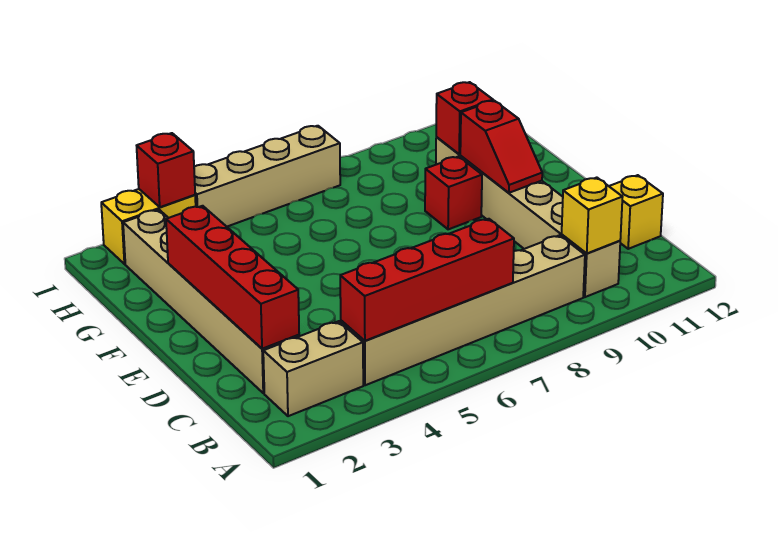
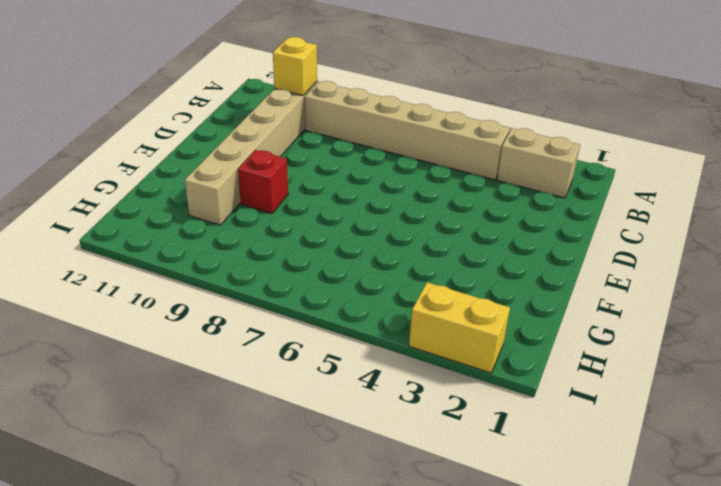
none -> tan brick C2:H2 level 1
none -> yellow brick C12 level 1
none -> tan brick I4:I7 level 1

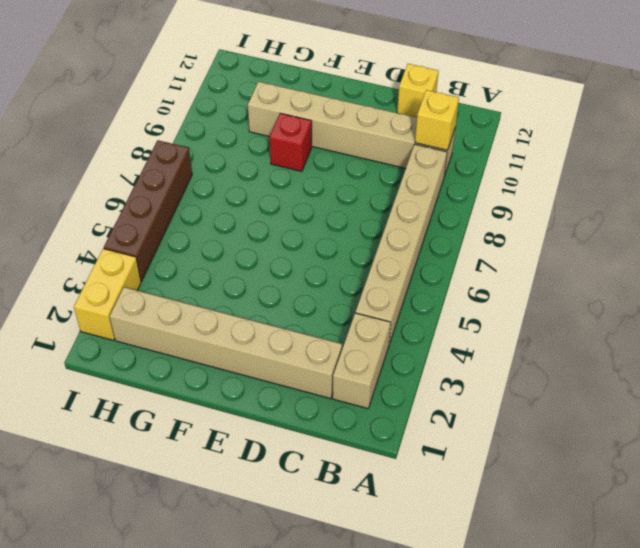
brown brick I4:I7 level 1 -> tan brick I4:I7 level 1
none -> red brick B4:B7 level 2
none -> red brick C2:F2 level 2
none -> red slope E10:F10 level 2 top F

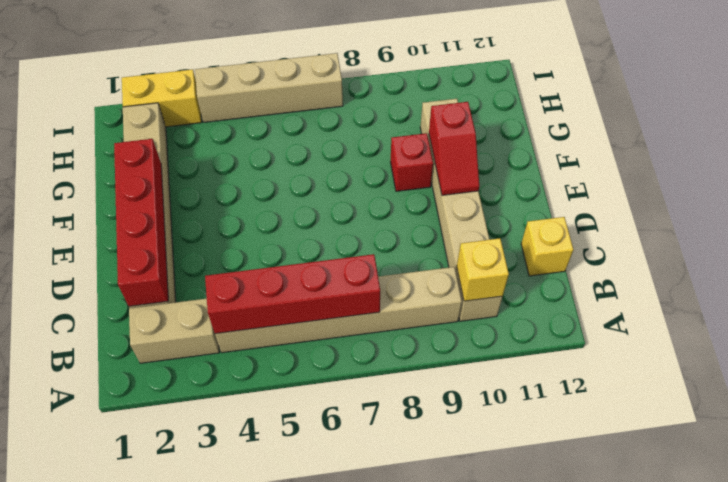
none -> red brick G10 level 2
none -> red brick I3 level 2

